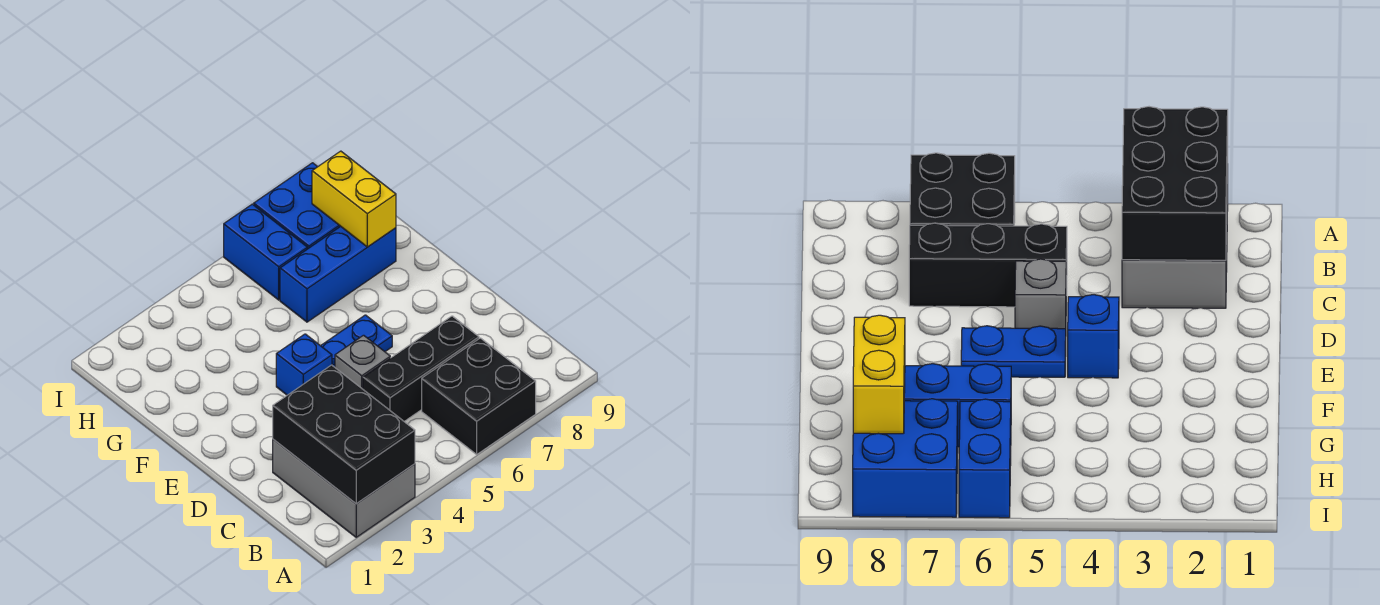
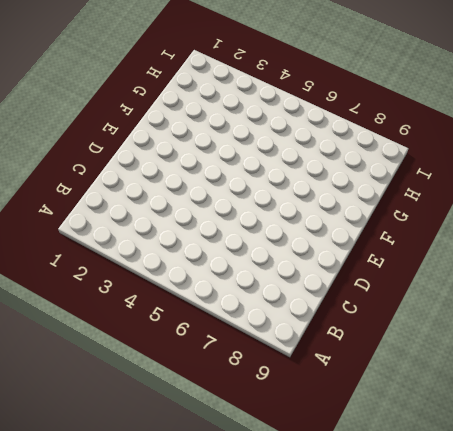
none -> grey brick A2:C3 level 1
none -> black brick A6:B7 level 1

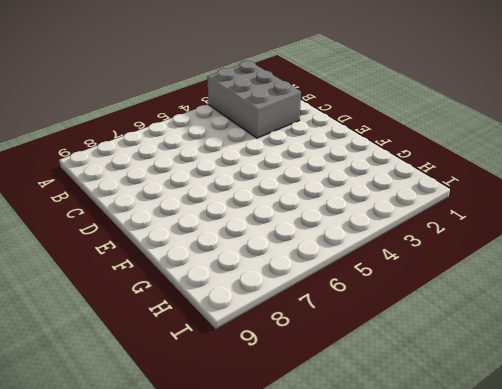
none -> black brick A6:B7 level 1
none -> black brick C5:C7 level 1

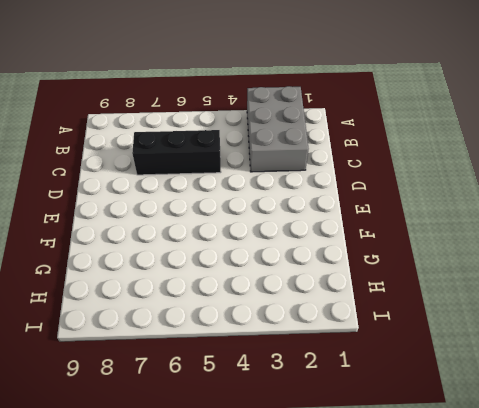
none -> black brick A6:B7 level 1
none -> grey brick D5 level 1

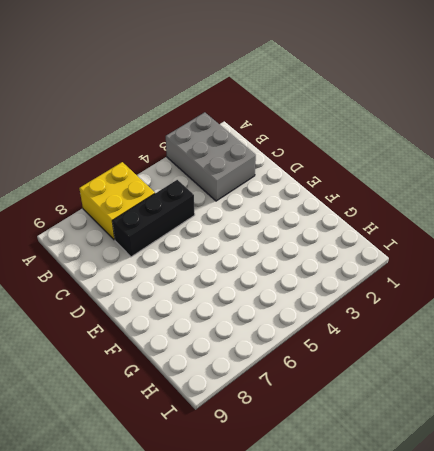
yellow brick A6:B7 level 1 -> black brick A6:B7 level 1
none -> grey brick D5 level 1
none -> blue brick E4 level 1

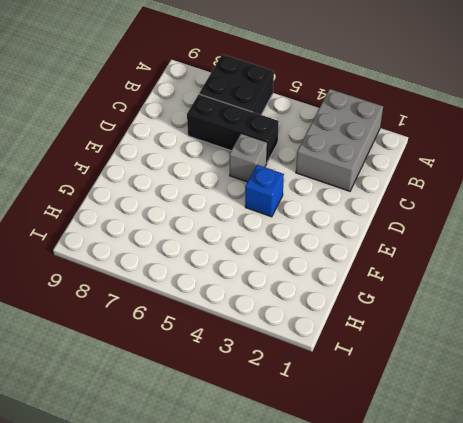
none -> blue plate E5:E6 level 1
none -> blue brick G6:G8 level 1

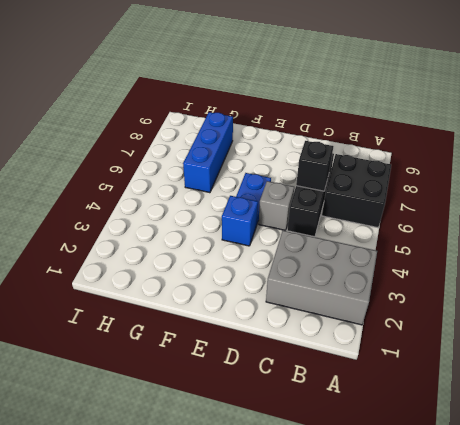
black brick C6 level 2 -> none
none -> blue brick H6:I6 level 1
none -> blue brick H7:I8 level 1

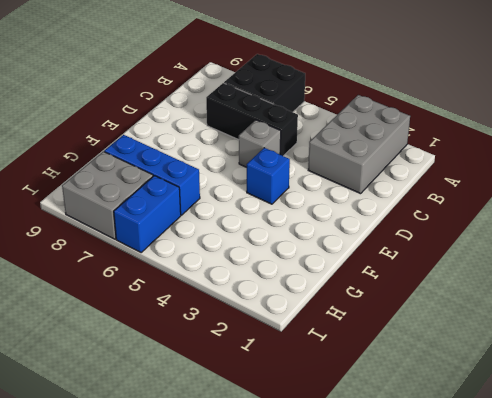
grey brick H7:I8 level 1 -> blue brick H7:I8 level 1
none -> blue plate E5:E6 level 1
none -> black brick A2:C3 level 2

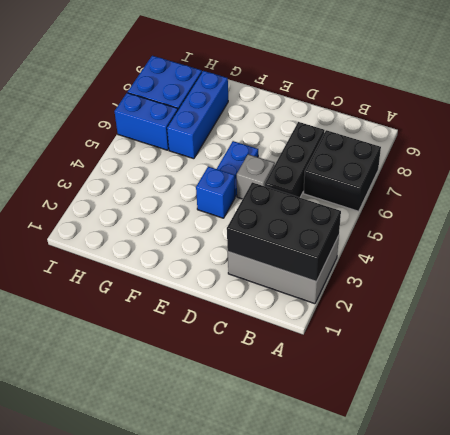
none -> yellow brick G8:H8 level 2

